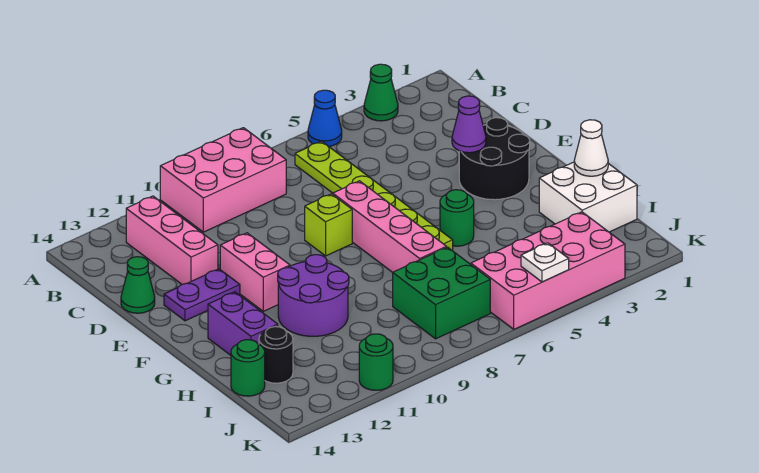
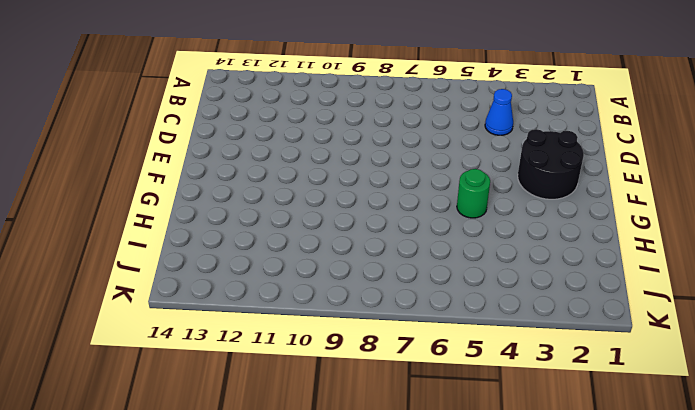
blue cone C4 level 1 -> blue cone A5 level 1
none -> green cone A3 level 1
none -> pink brick A8:B10 level 1
none -> lime plate B6:G6 level 1

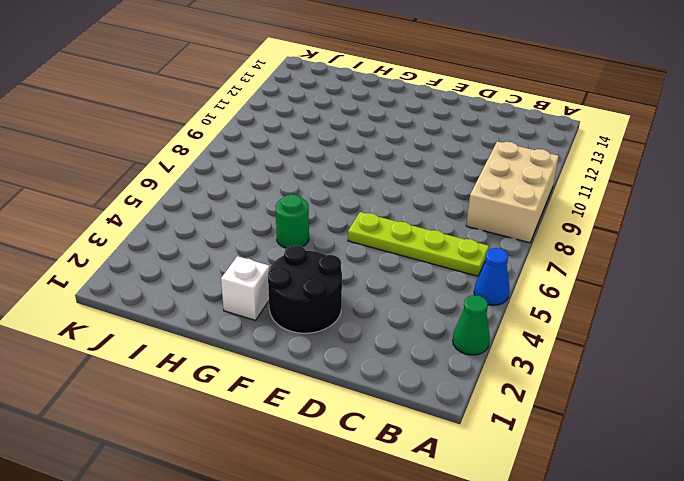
tan brick A8:B10 level 1 -> pink brick A8:B10 level 1
lime plate B6:E6 level 1 -> lime plate B6:G6 level 1
white brick G2 level 1 -> none
none -> pink brick B12:D12 level 1
none -> green cone D14 level 1
none -> pink brick E7:H7 level 1

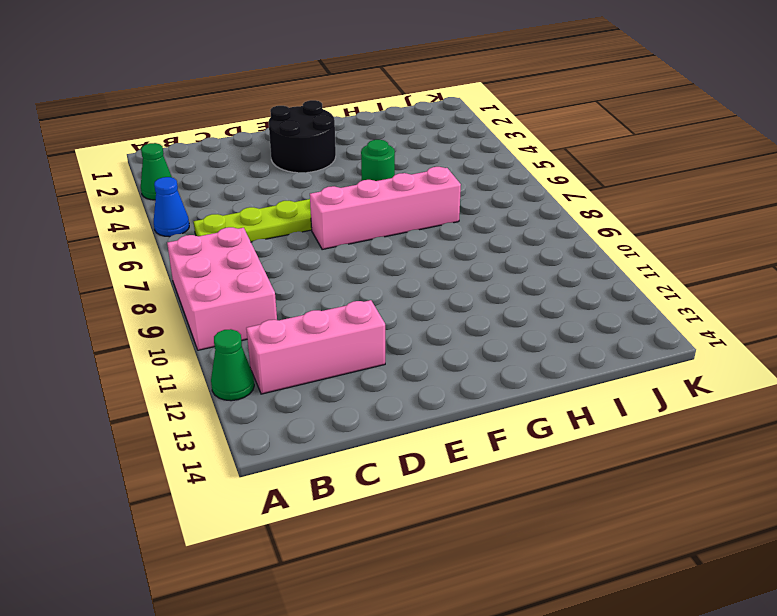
green cone A12 level 1 -> green cone D14 level 1
none -> lime brick E8 level 1
none -> pink brick E11:F11 level 1
none -> purple plate E12:E13 level 1

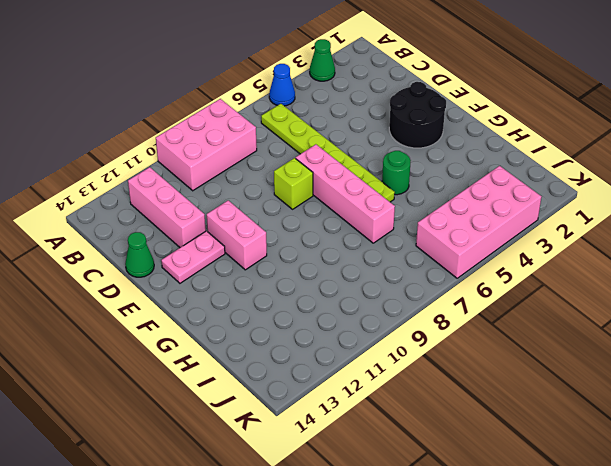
pink plate E12:E13 level 1 -> purple plate E12:E13 level 1
none -> purple round brick G10:H11 level 1
none -> purple brick G13:H13 level 1
none -> white brick H1:I2 level 1

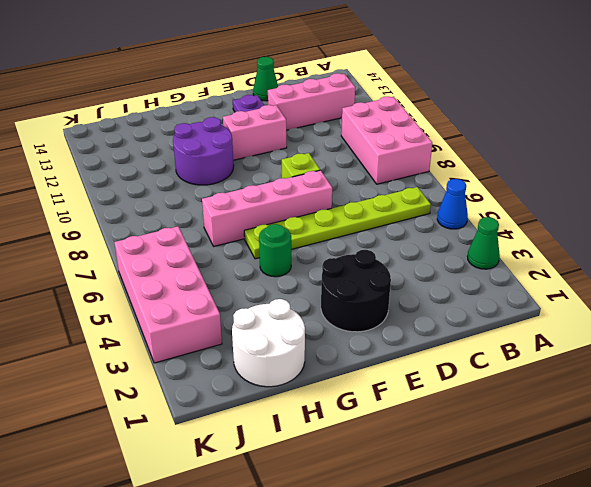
white round brick H1:I2 level 1 -> white brick H1:I2 level 1
none -> purple brick G13:H13 level 1
none -> green brick I7:J8 level 1
none -> black round brick I13 level 1

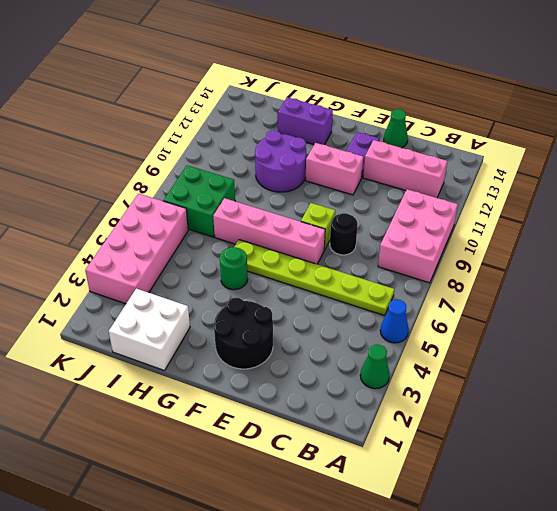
black round brick D8 level 1 -> black round brick I13 level 1
none -> green round brick I14 level 1
none -> green round brick K11 level 1
none -> purple cone E3 level 2

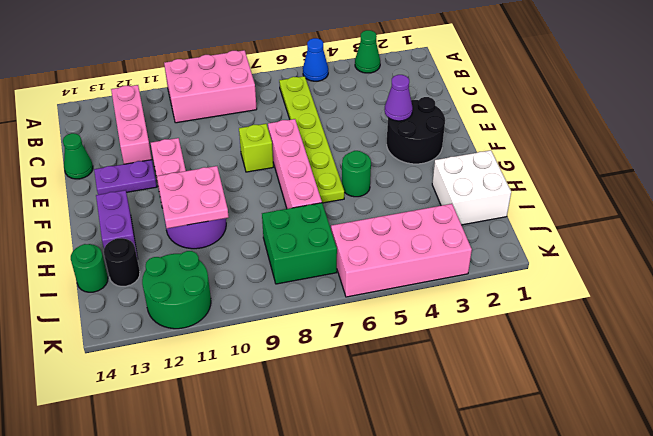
pink plate G10:H11 level 2 -> none
green round brick J11:K12 level 1 -> green round brick K11 level 1
none -> white cone H1 level 2
none -> white plate K5 level 2

